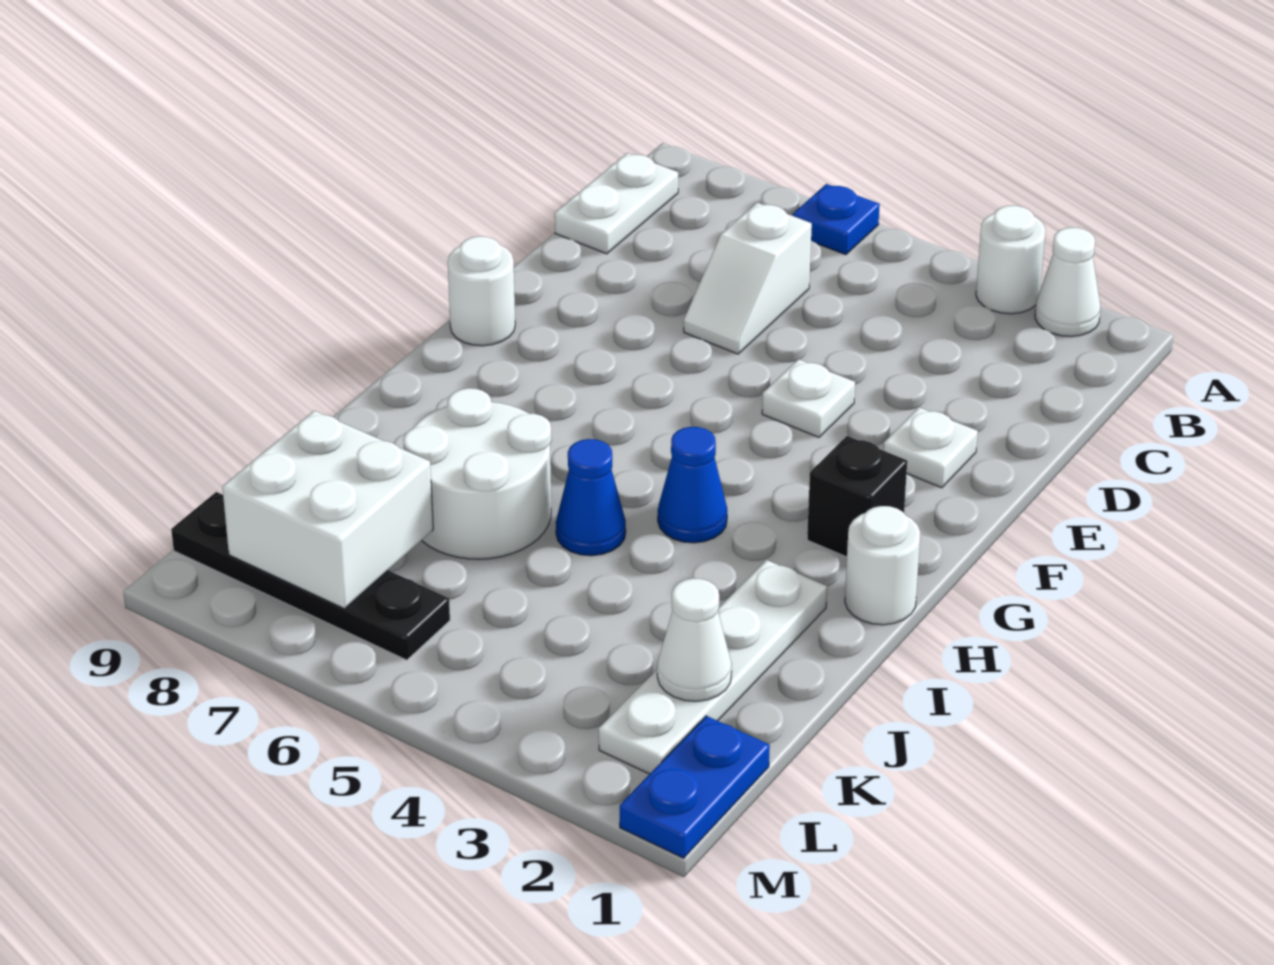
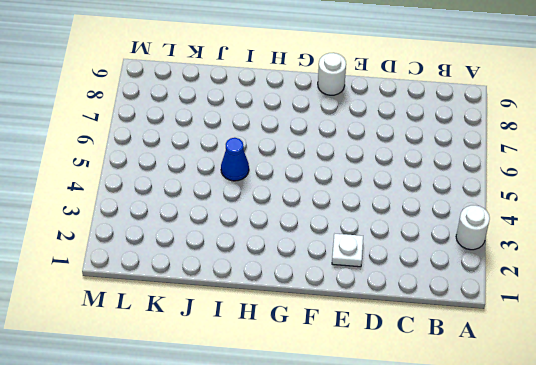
none -> white cone A2 level 1
none -> blue plate A6 level 1
none -> white plate B9:C9 level 1

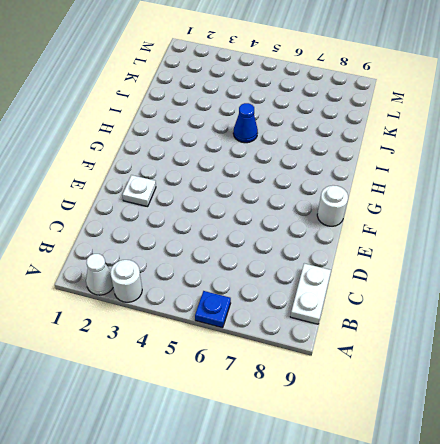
none -> white slope C6:D6 level 1 top C
none -> white plate E4 level 1
none -> black brick G2 level 1

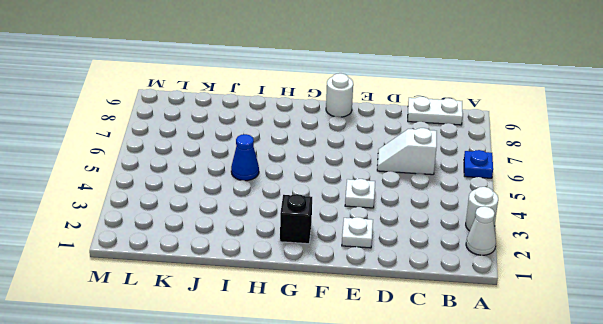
none -> white round brick H1 level 1
none -> blue cone H4 level 1
none -> white plate I2:L2 level 1

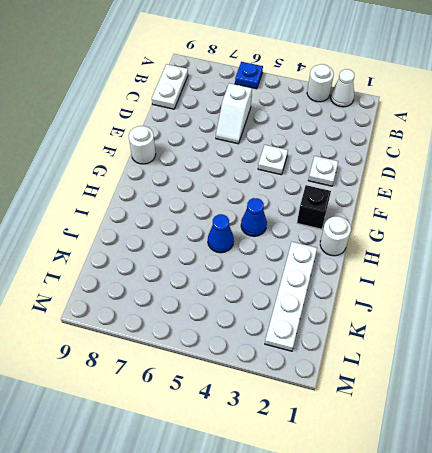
none -> white round brick I6:J7 level 1
none -> blue plate L1:M1 level 1
none -> black plate L6:L9 level 1

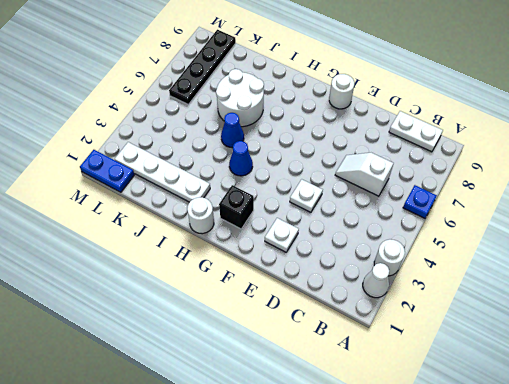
none -> white cone K2 level 2
none -> white brick K7:L8 level 2

